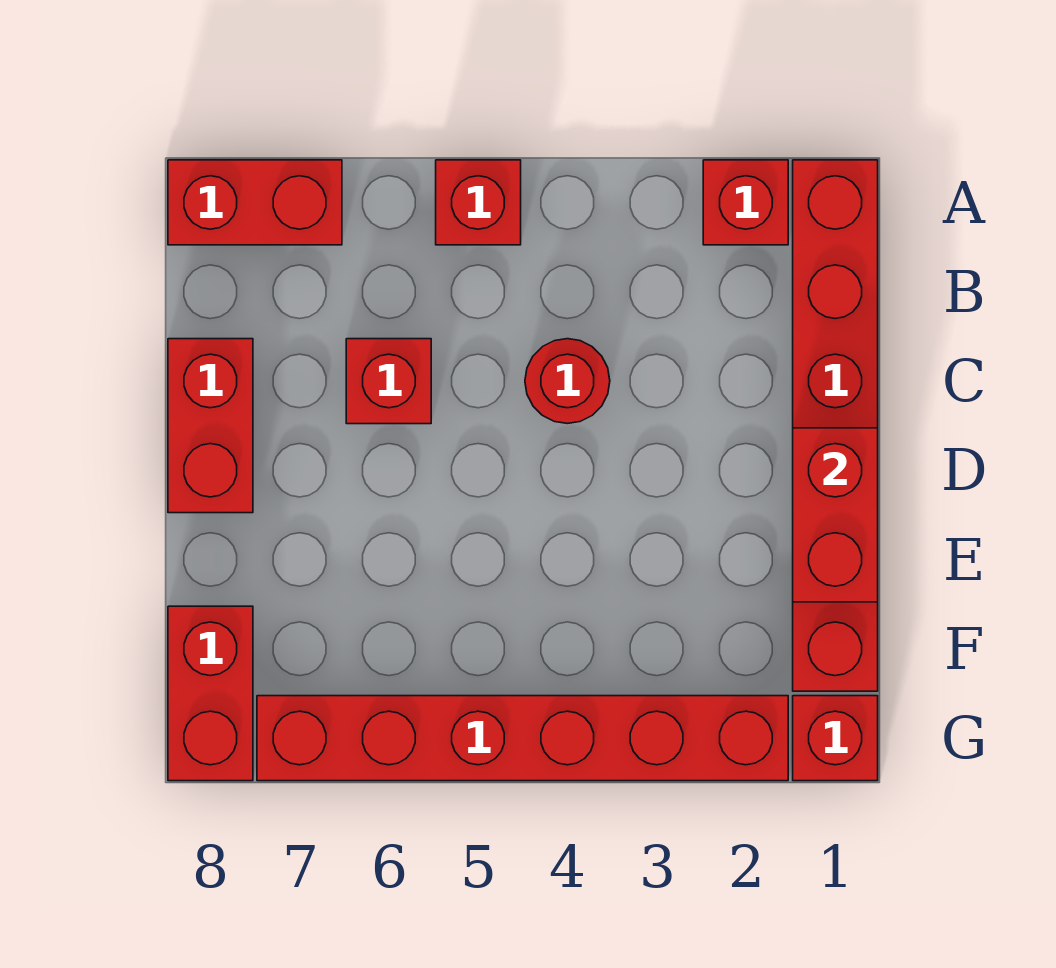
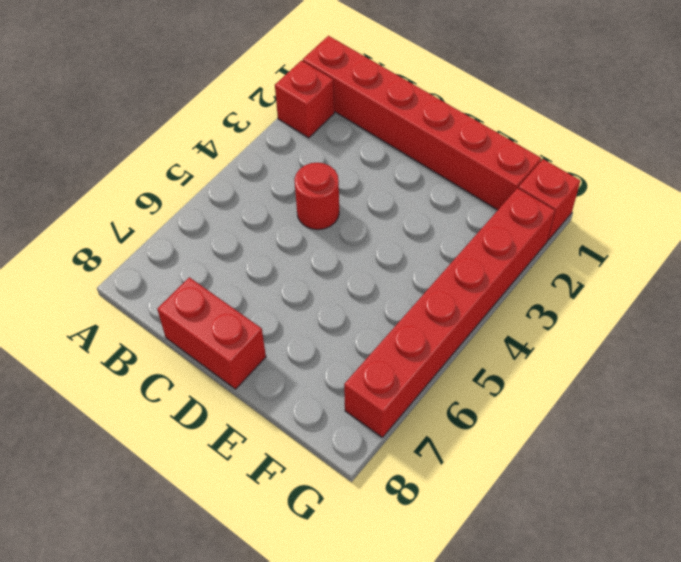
none -> red brick A5 level 1
none -> red brick A7:A8 level 1

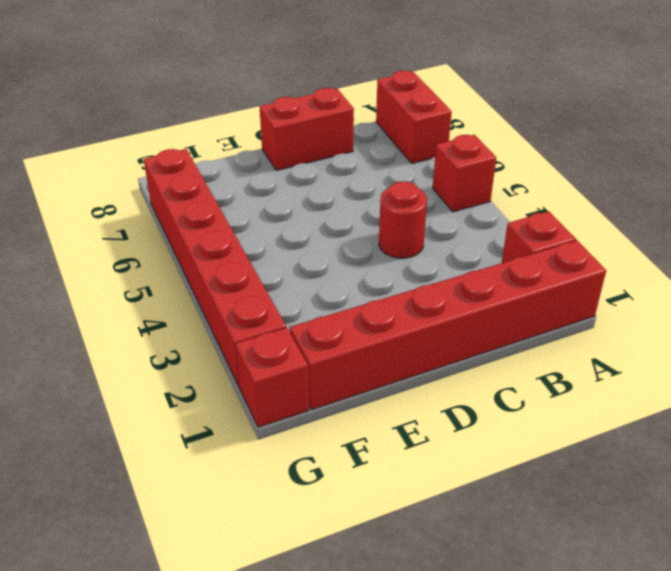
none -> red brick C6 level 1
none -> red brick F8:G8 level 1

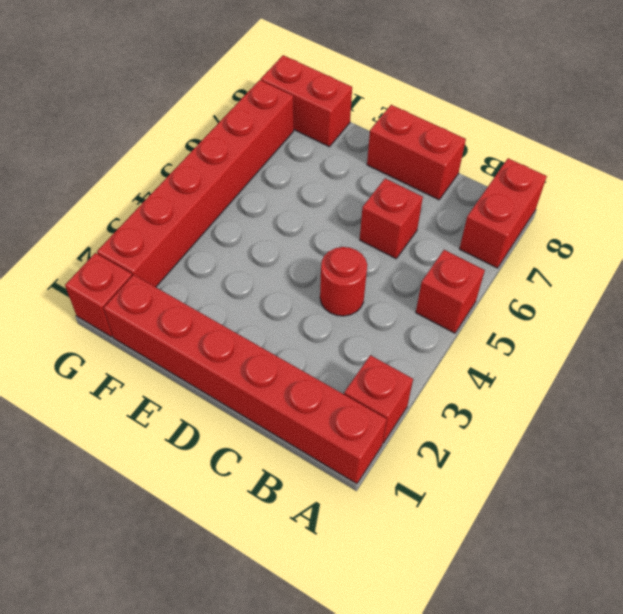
none -> red brick D1:E1 level 2

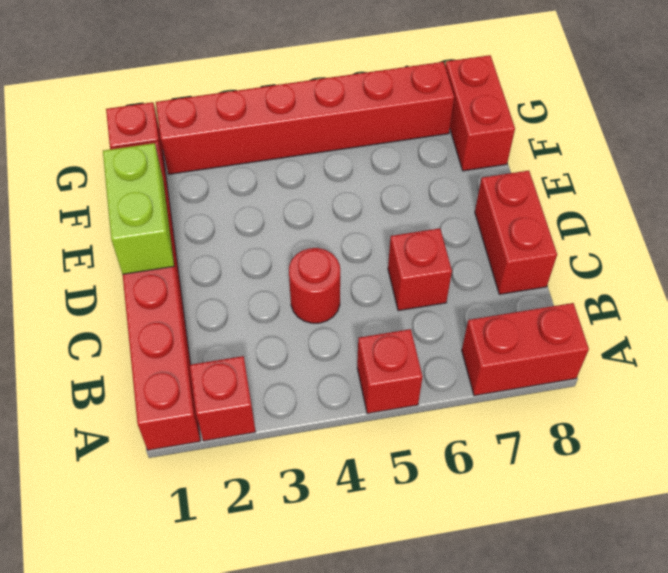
lime brick D1:E1 level 2 -> red brick D1:E1 level 2

